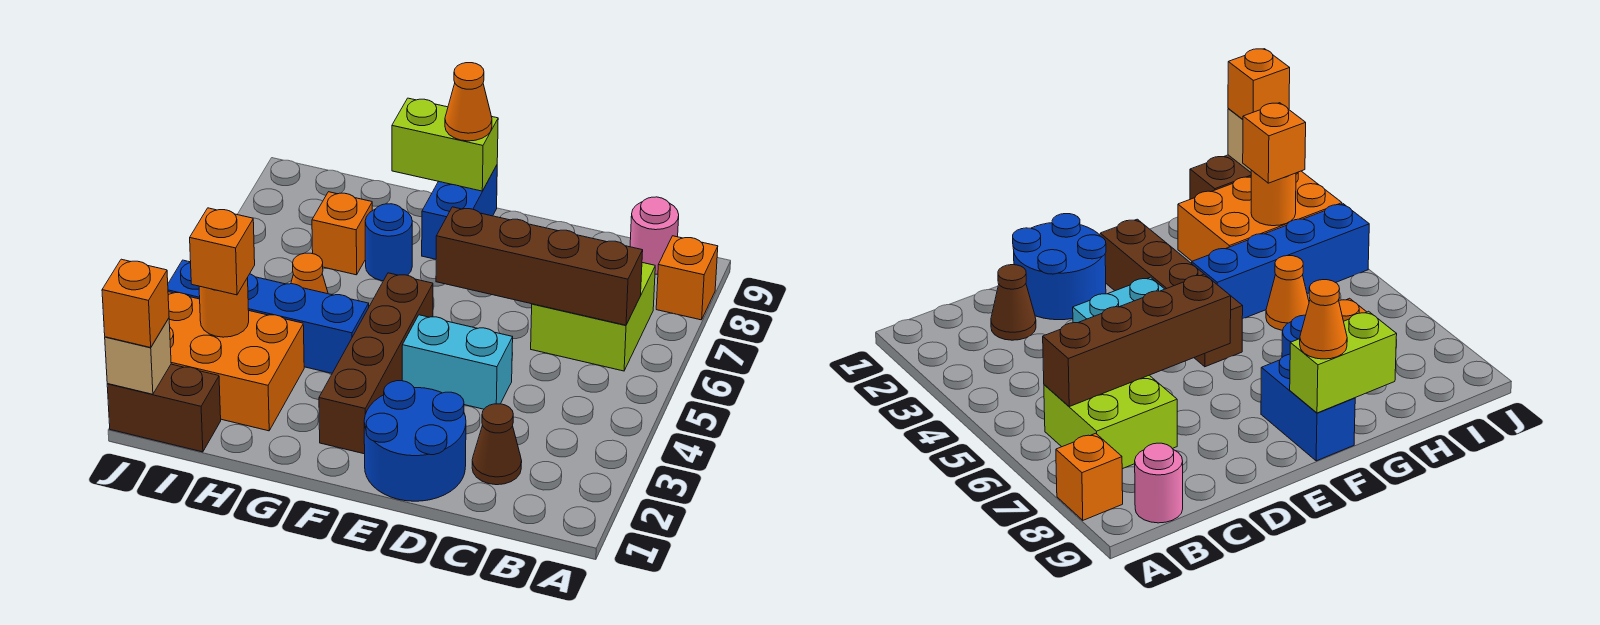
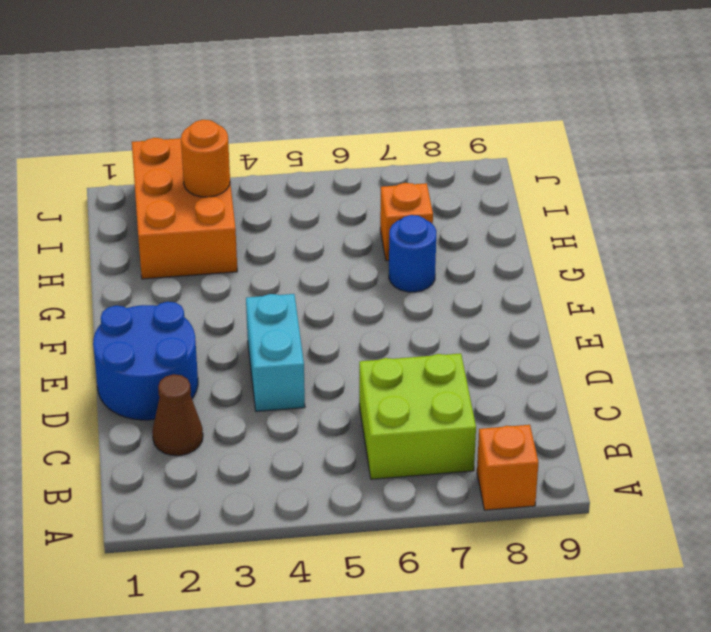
none -> pink round brick B9 level 1
none -> brown brick F2:F5 level 1
none -> blue brick F8:F9 level 1

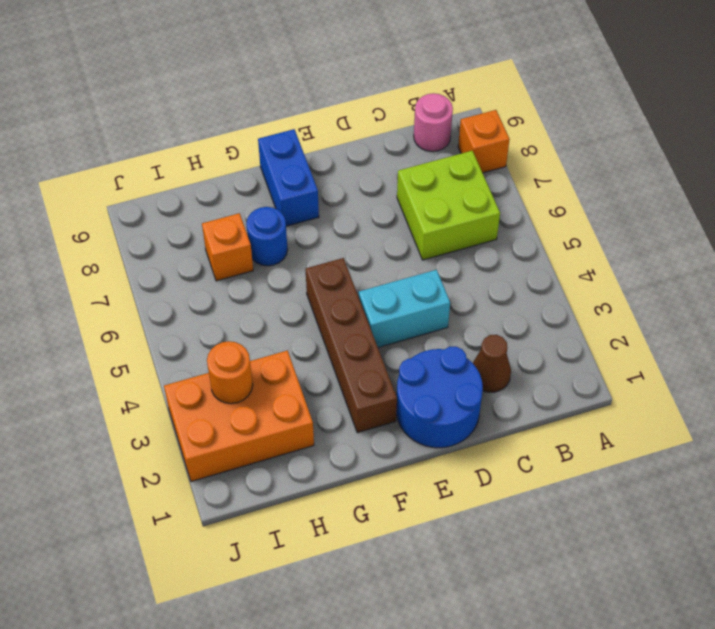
none -> blue brick G4:J4 level 1
none -> orange cone H5 level 1
none -> brown brick I1:J1 level 1

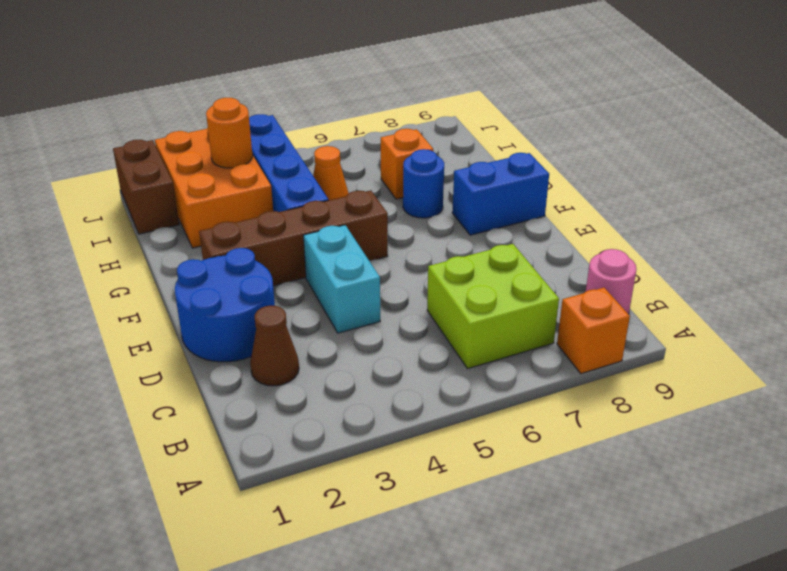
none -> brown brick B6:E6 level 2
none -> lime brick F9:G9 level 2
none -> tan brick J1 level 2

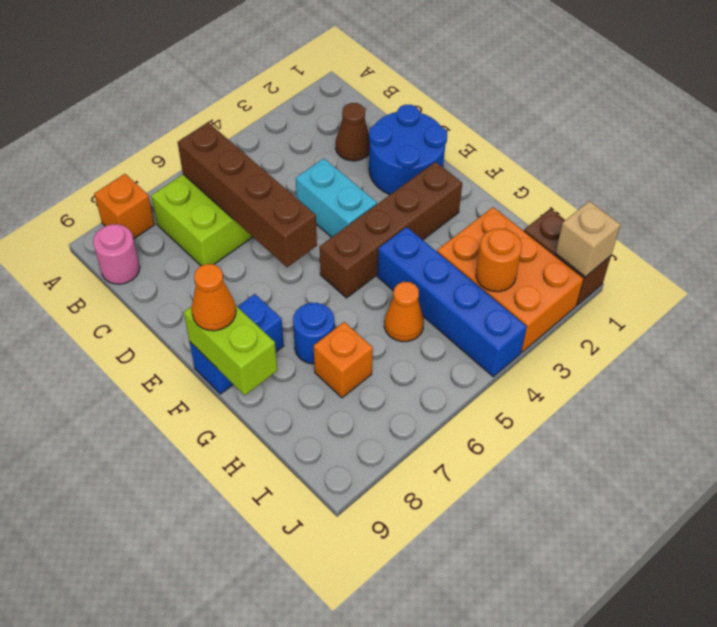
none -> orange brick I3 level 3
none -> orange brick J1 level 3

